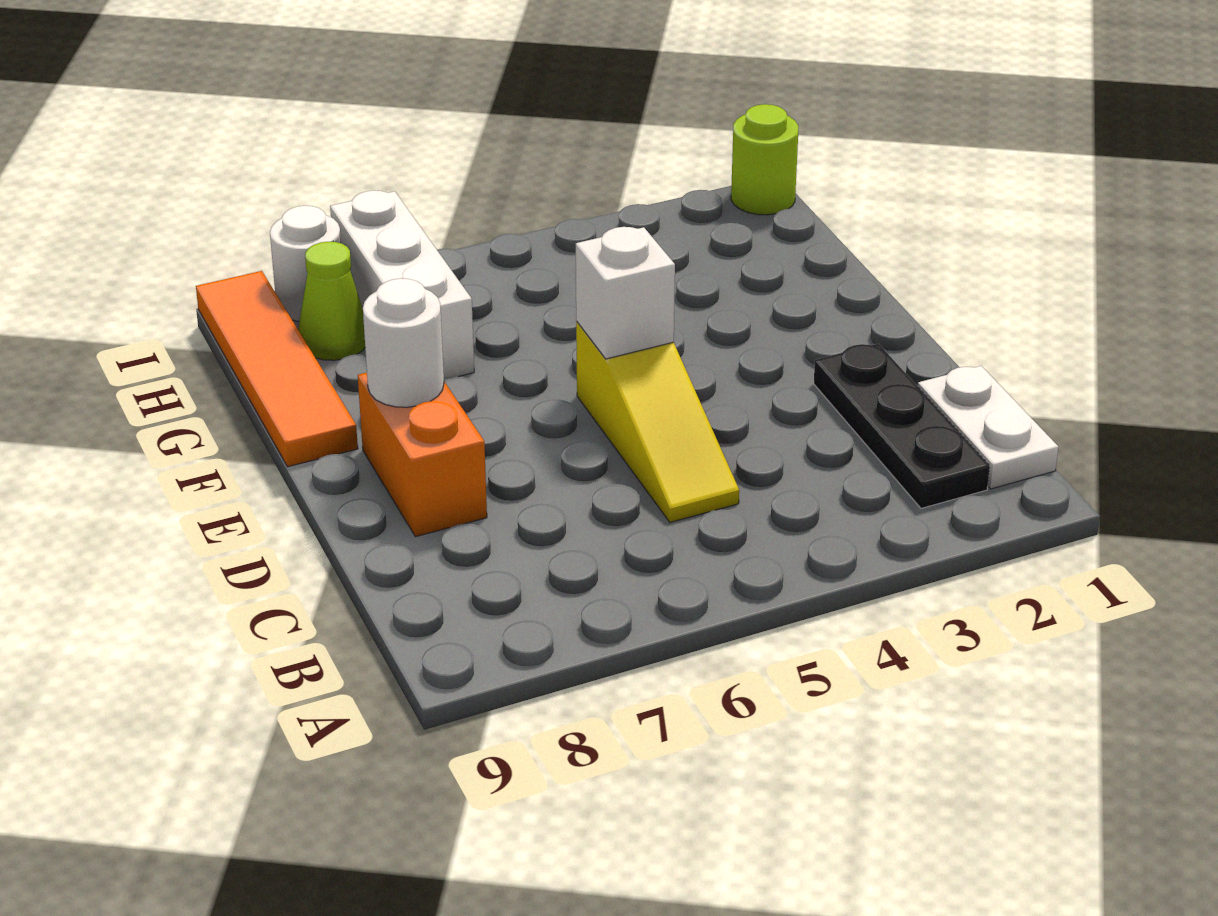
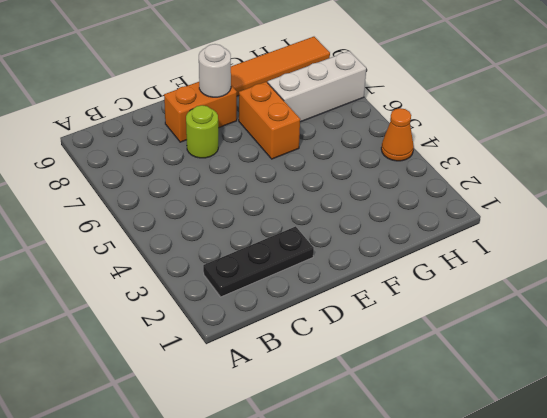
lime round brick D7 level 1 -> lime round brick I1 level 1
orange brick F6:F7 level 1 -> none
orange cone I4 level 1 -> none
none -> white plate B1:C1 level 1
none -> yellow slope C5:E5 level 1 top E

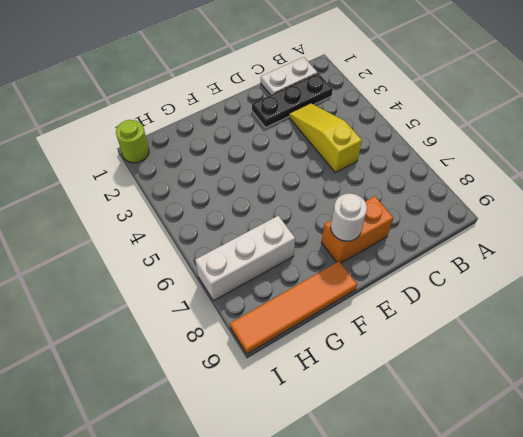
yellow slope C3:C5 level 1 top 5 -> yellow slope C5:E5 level 1 top E
none -> lime cone H8 level 1
none -> white round brick I8 level 1

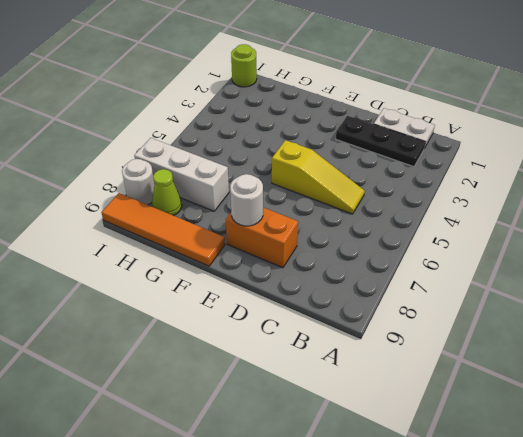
none -> white brick E5 level 2

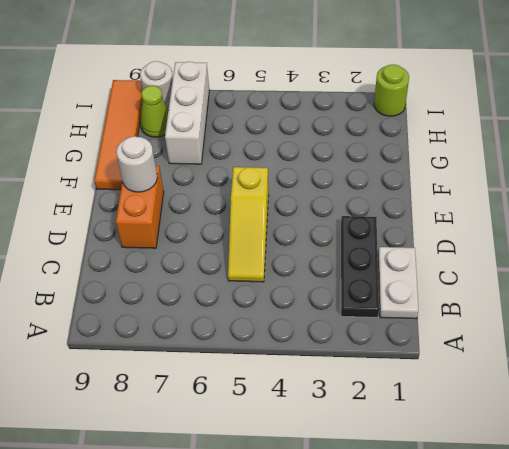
none -> white brick E5 level 2

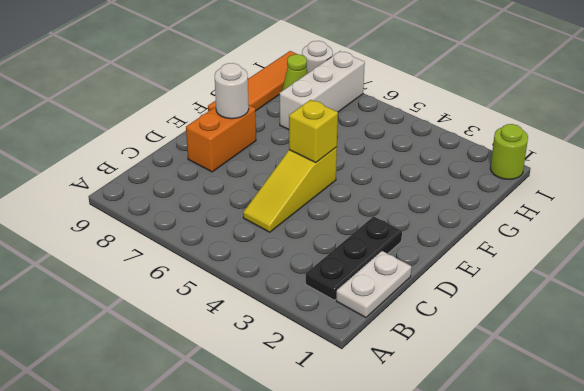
yellow brick E5 level 2 -> white brick E5 level 2

